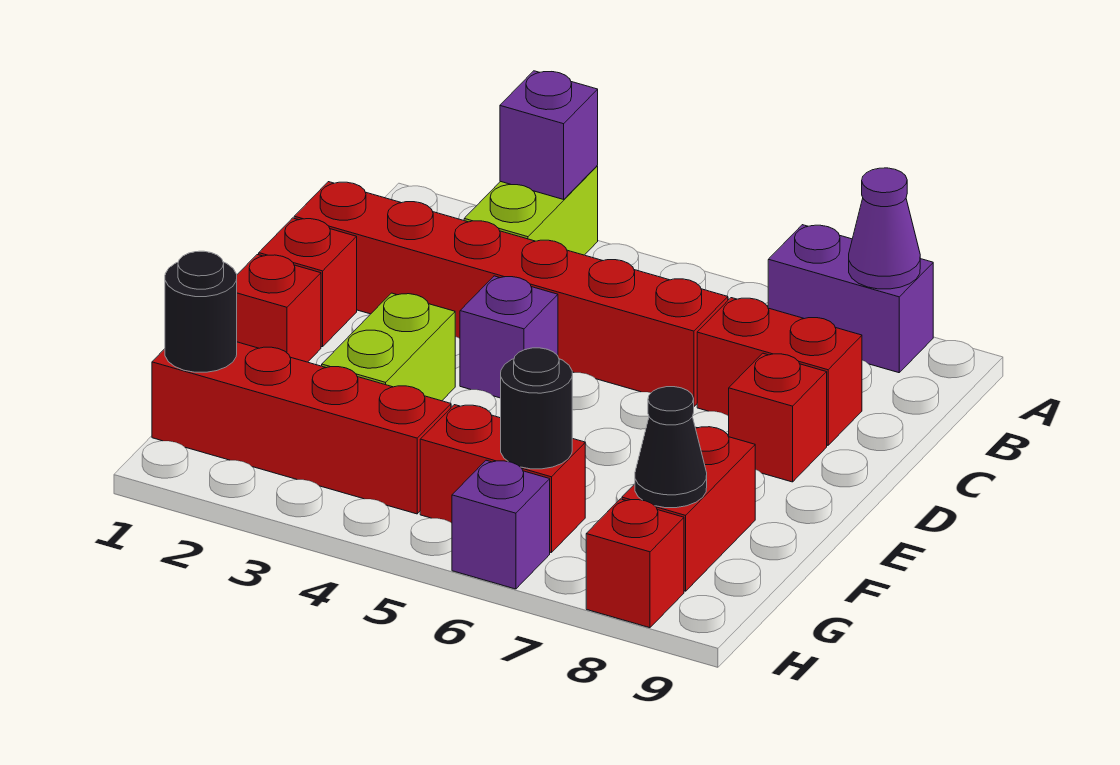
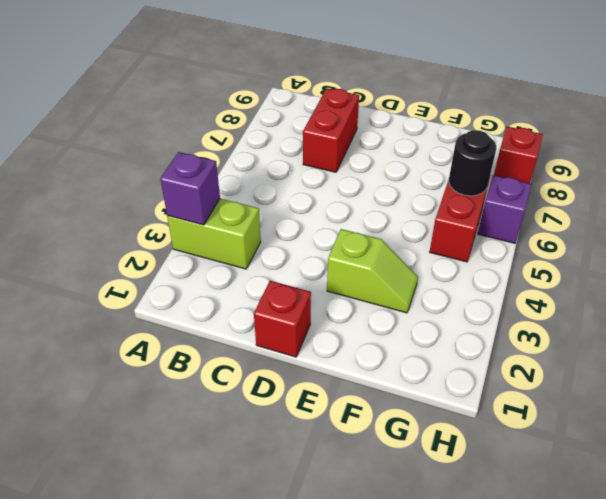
lime slope E3:F3 level 1 top E -> lime brick E3:F3 level 1
none -> purple brick A7:A8 level 1
none -> red brick C1:C6 level 1
none -> purple brick D4 level 1

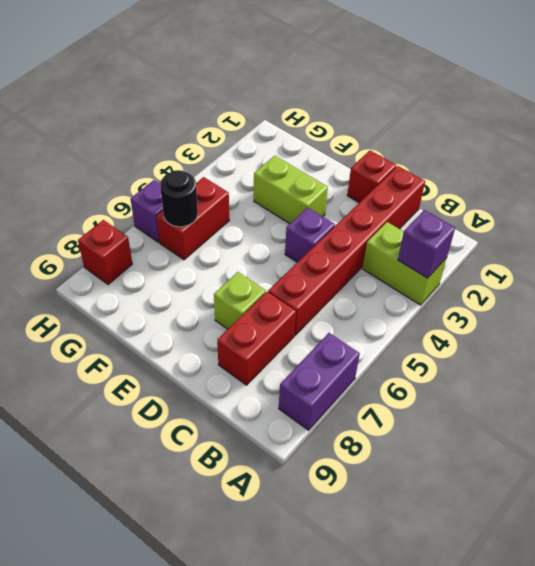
lime brick D7 level 1 -> none
none -> red brick D8 level 1
none -> red brick E1 level 1
none -> red brick F8:G8 level 1

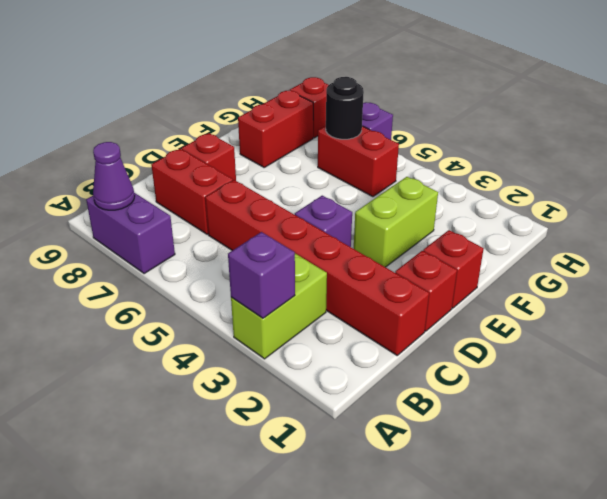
none -> red brick G1:G4 level 1
none -> black round brick G1 level 2
none -> black cone G8 level 2

